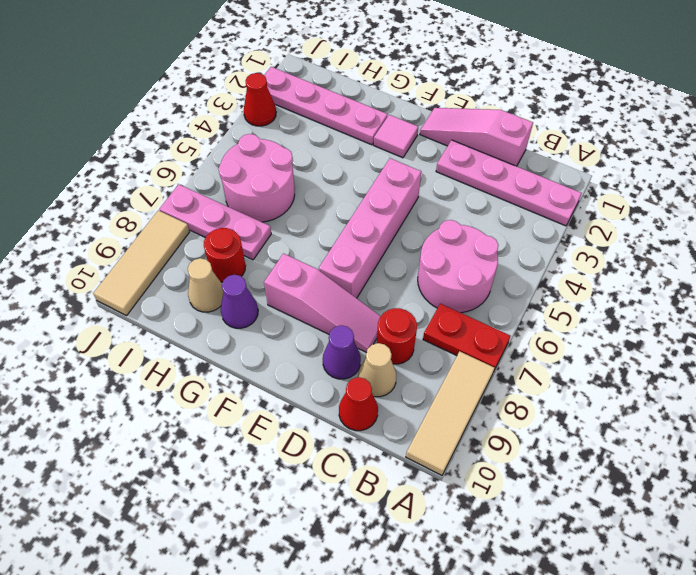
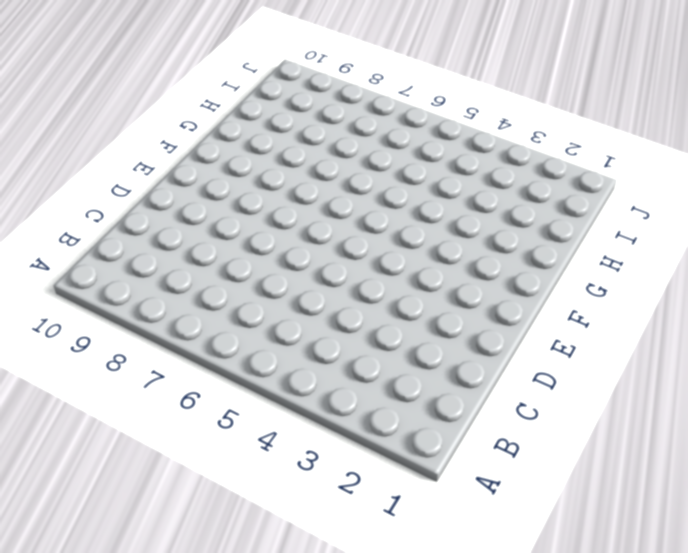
none -> pink plate A2:D2 level 1
none -> red plate A7:B7 level 1
none -> tan tile A8:A10 level 1

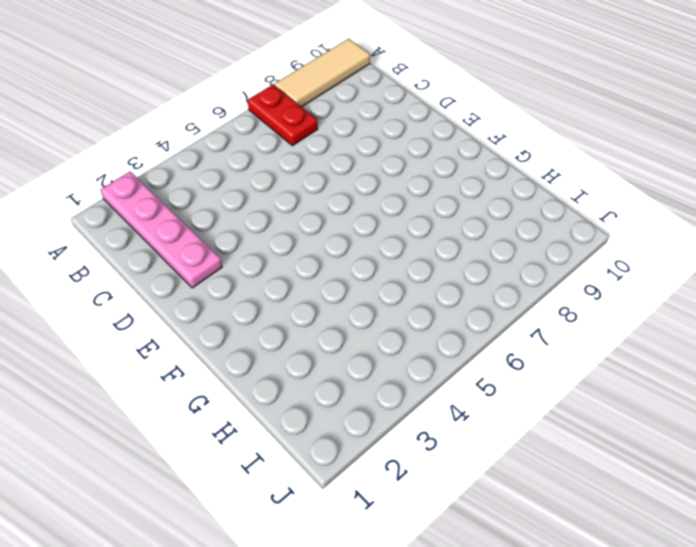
none -> pink round brick B5:C6 level 1
none -> pink slope C1:E1 level 1 top C
none -> red round brick C8 level 1

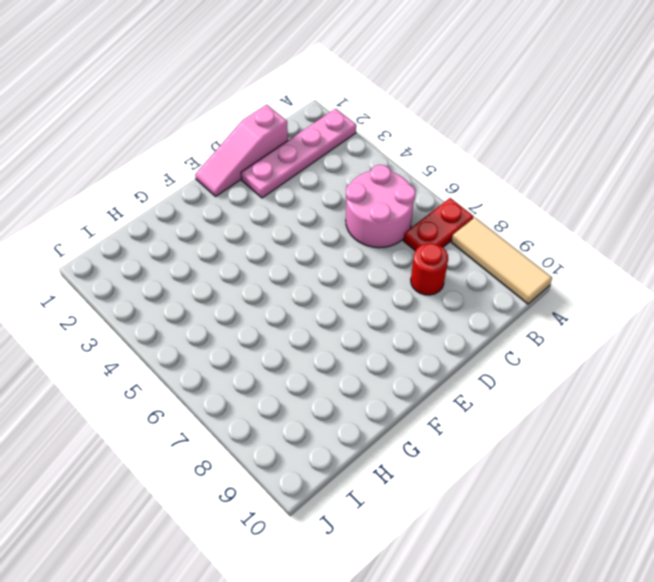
none -> tan cone C9 level 1
none -> red cone C10 level 1
none -> pink slope D8:F8 level 1 top F

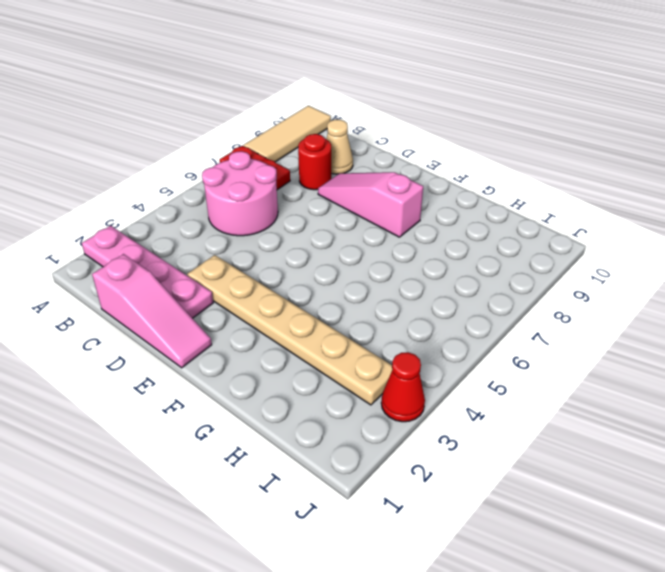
tan plate D3:I3 level 1 -> none
none -> red cone C10 level 1
none -> purple cone D9 level 1
none -> pink brick E4:E7 level 1

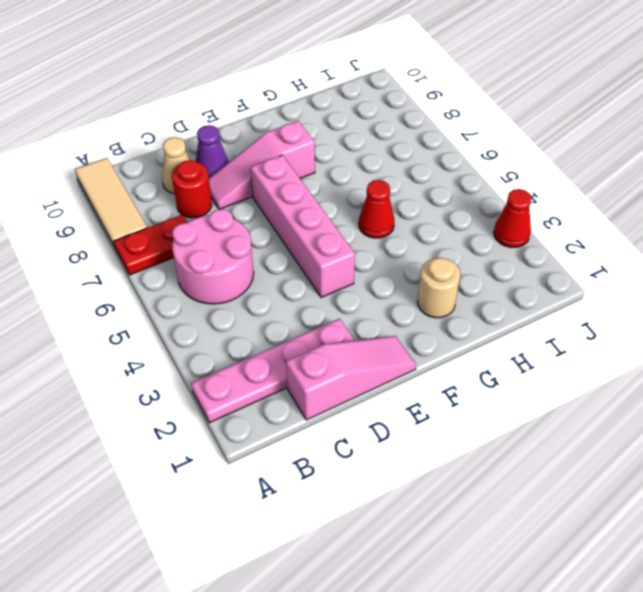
tan round brick G2 level 1 -> pink plate G2:J2 level 1
red cone G5 level 1 -> red cone C10 level 1
none -> pink tile F2 level 1
none -> purple cone G9 level 1
none -> pink round brick H5:I6 level 1

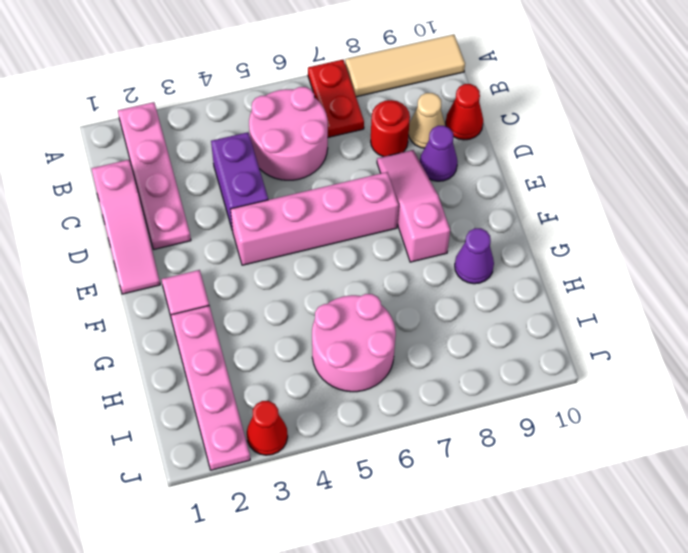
purple brick C4:D4 level 1 -> none
none -> pink plate H7:J7 level 1
none -> red round brick H8 level 1
none -> tan cone H9 level 1

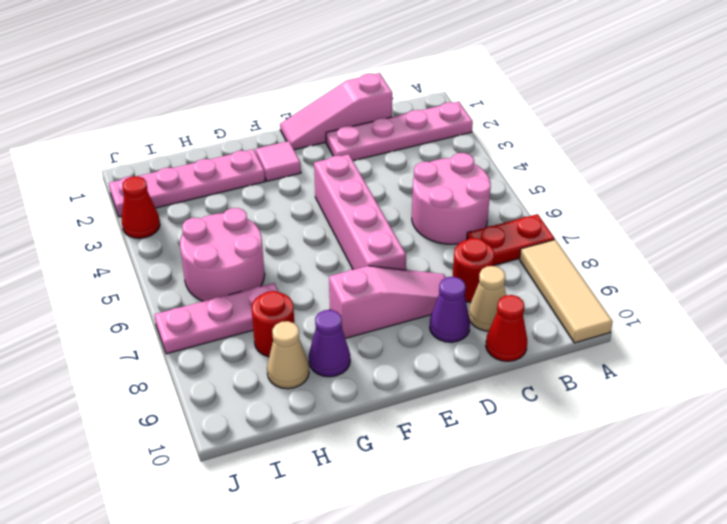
none -> tan tile J8:J10 level 1

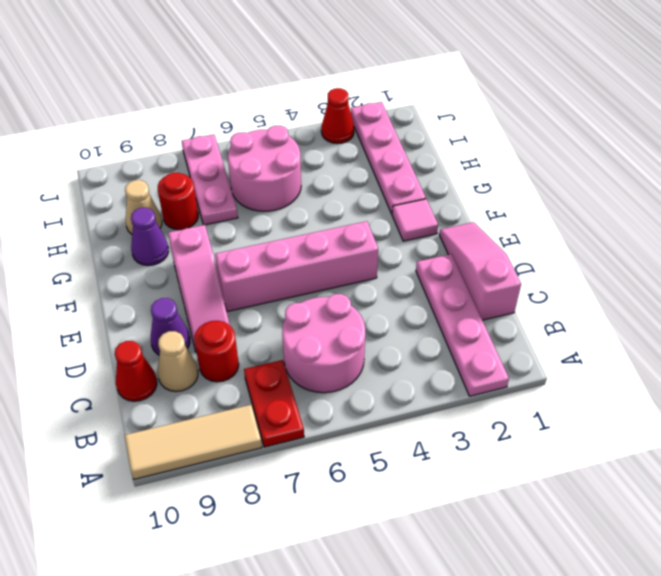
none -> tan tile J8:J10 level 1

